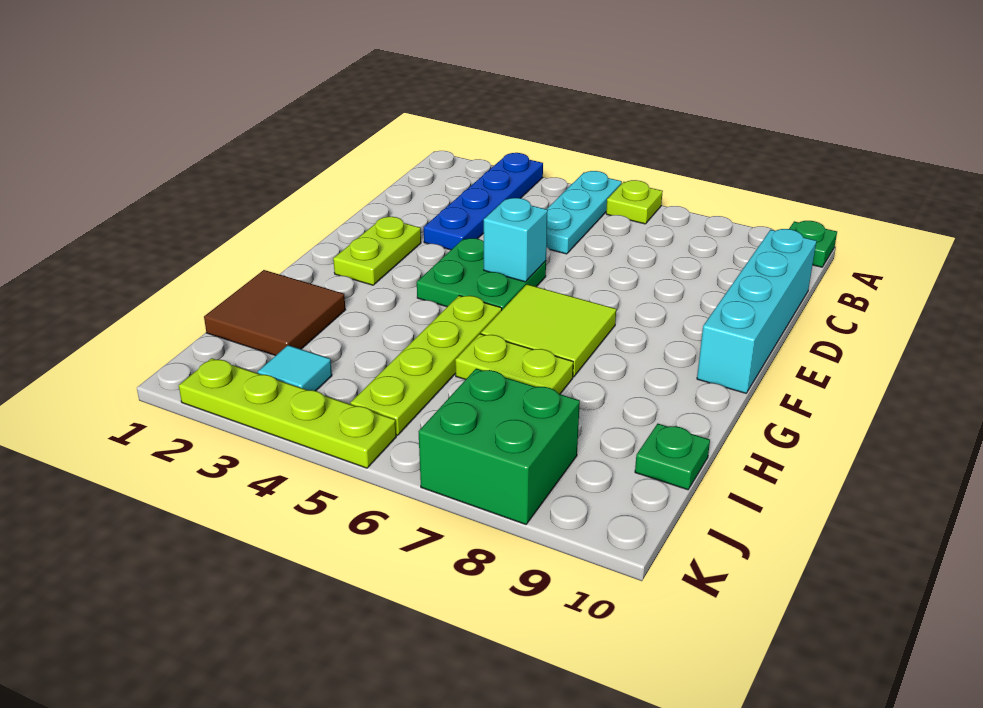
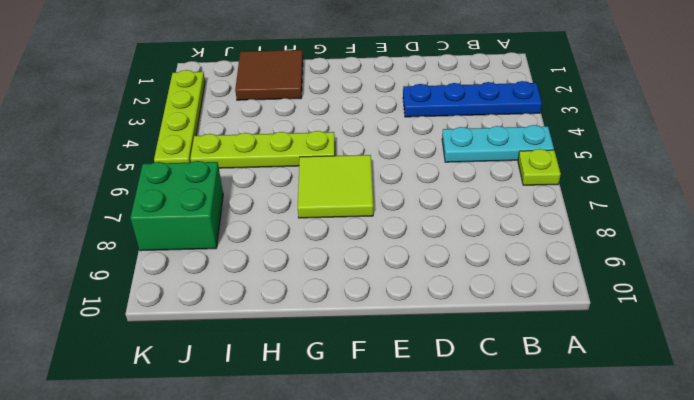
none -> green plate A10 level 1
none -> cyan brick C10:F10 level 1
none -> lime plate E2:F2 level 1

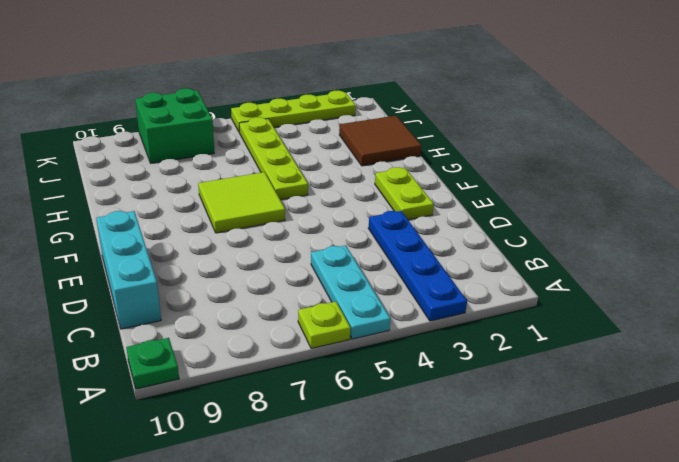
cyan brick C10:E10 level 1 -> cyan brick C10:F10 level 1
none -> green plate E4:F5 level 1
none -> lime plate H6:H7 level 1
none -> green plate I10 level 1

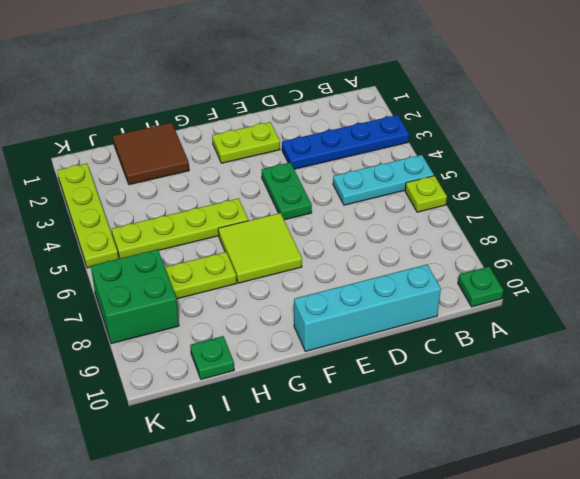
green plate E4:E5 level 1 -> green plate E4:F5 level 1
lime plate H7:I7 level 1 -> lime plate H6:H7 level 1
none -> cyan tile J3 level 1
none -> cyan brick E5 level 2

